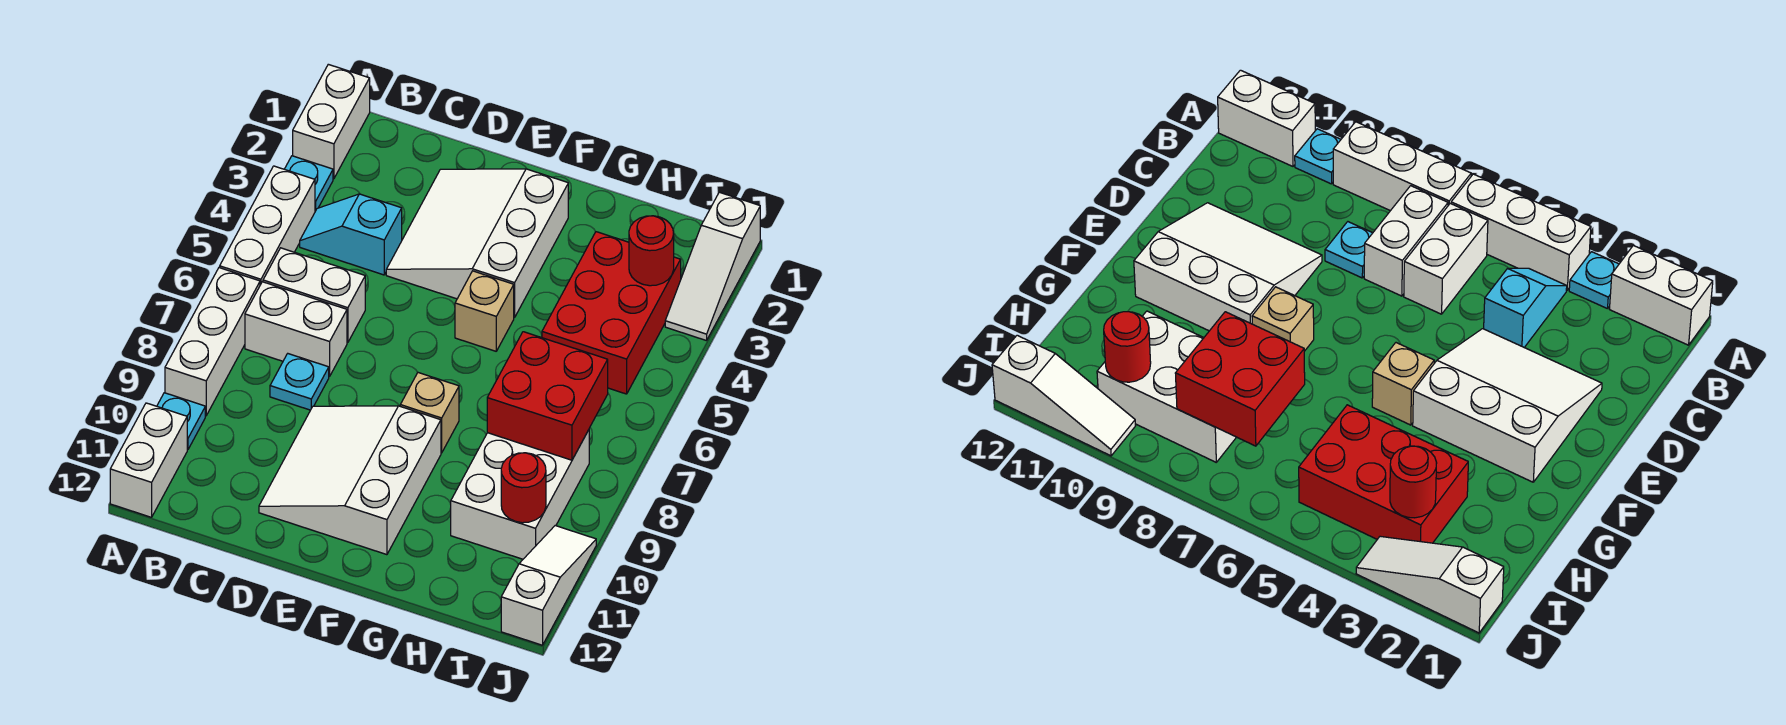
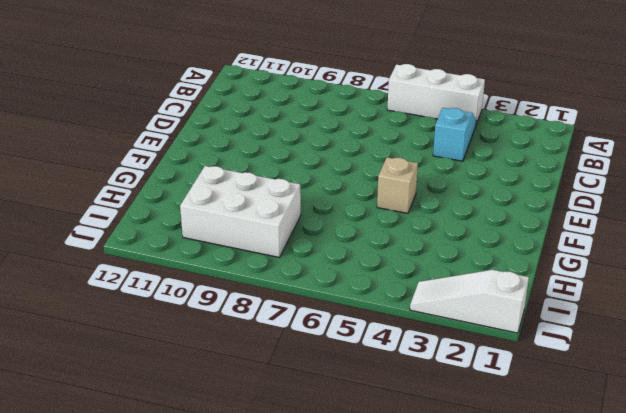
none -> white brick A1:A2 level 1
none -> cyan plate A3 level 1
none -> white brick A7:A9 level 1

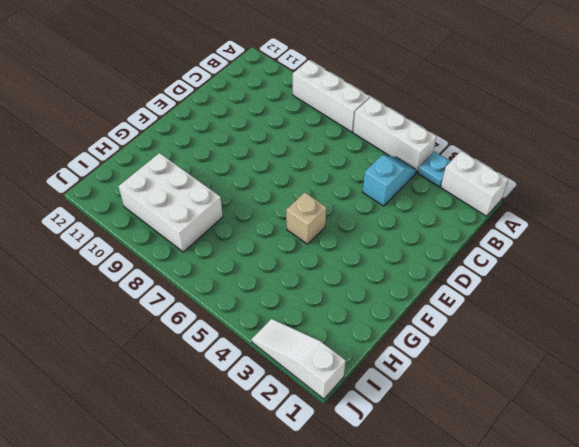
none -> cyan plate A10 level 1
none -> white brick A11:A12 level 1
none -> white brick B6:C6 level 1

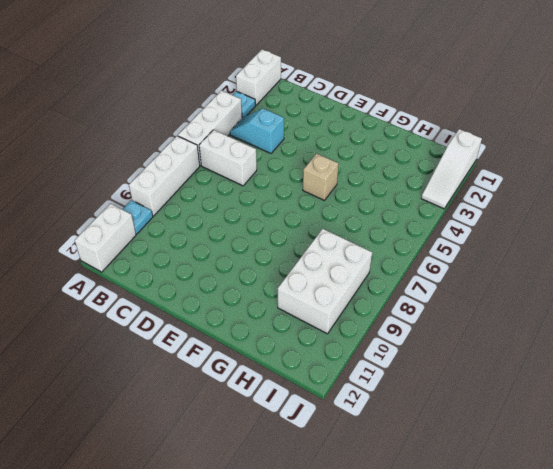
none -> white brick B7:C7 level 1
none -> cyan plate C8 level 1
none -> white slope D2:F4 level 1 top F

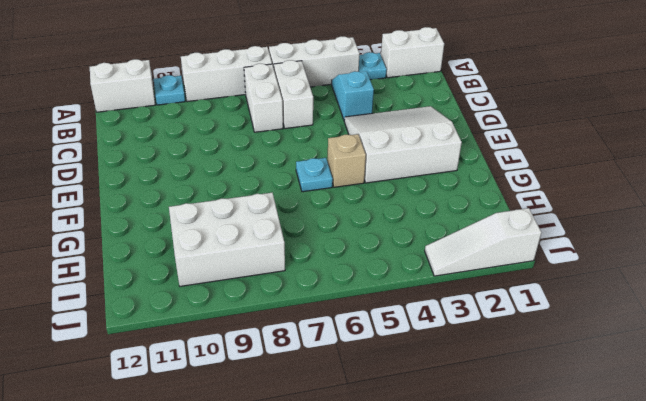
cyan plate F6 level 1 -> cyan plate C8 level 1
none -> white slope D9:F11 level 1 top F
none -> tan brick F8 level 1
none -> red brick H3:I5 level 1

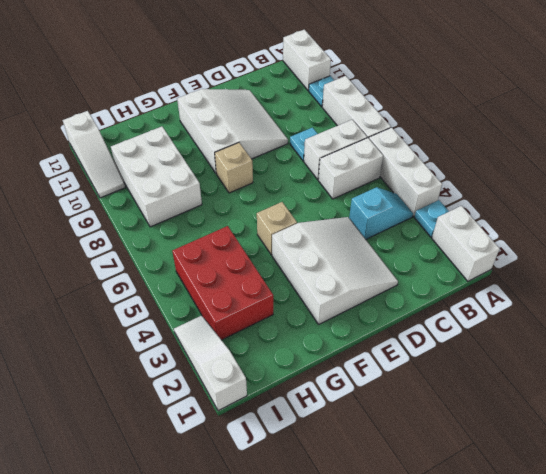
none -> red brick H7:I8 level 2
none -> red round brick I3 level 2
none -> red round brick I10 level 2

